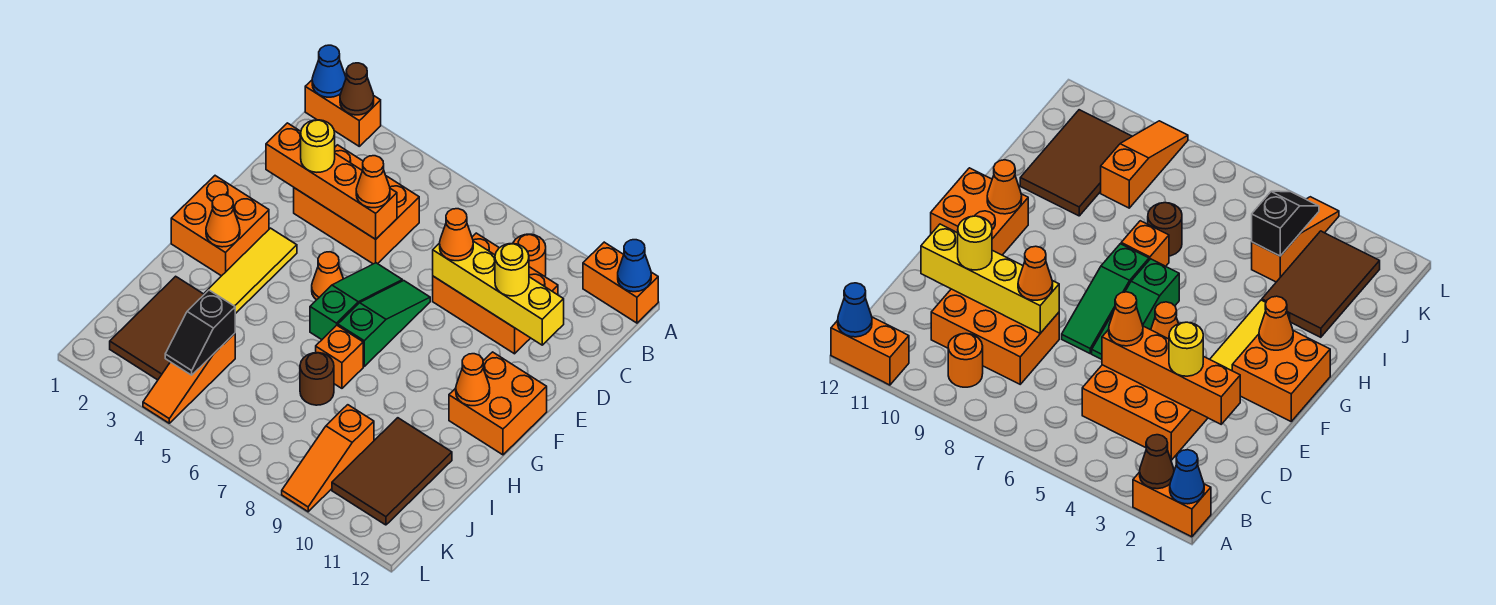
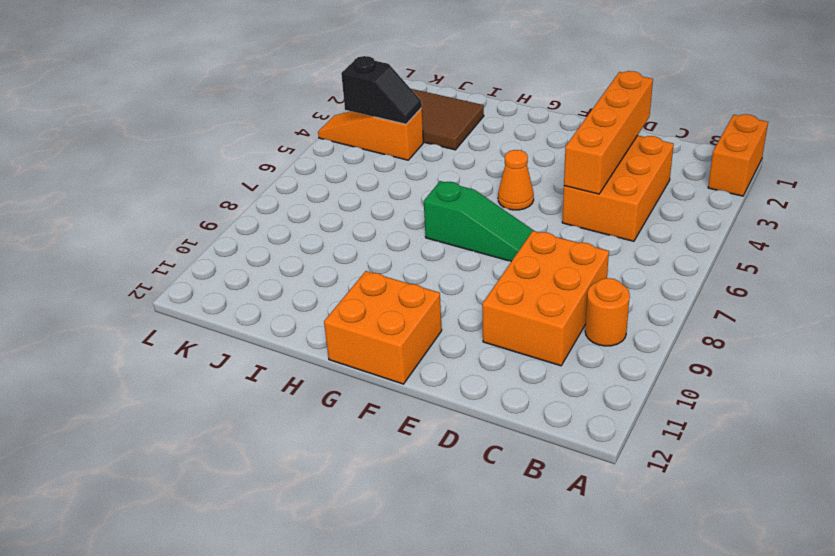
black slope J4:K4 level 2 top K -> black slope J4:K4 level 2 top J
none -> orange brick A11:A12 level 1
none -> green slope E6:G6 level 1 top G
none -> orange brick F1:G2 level 1

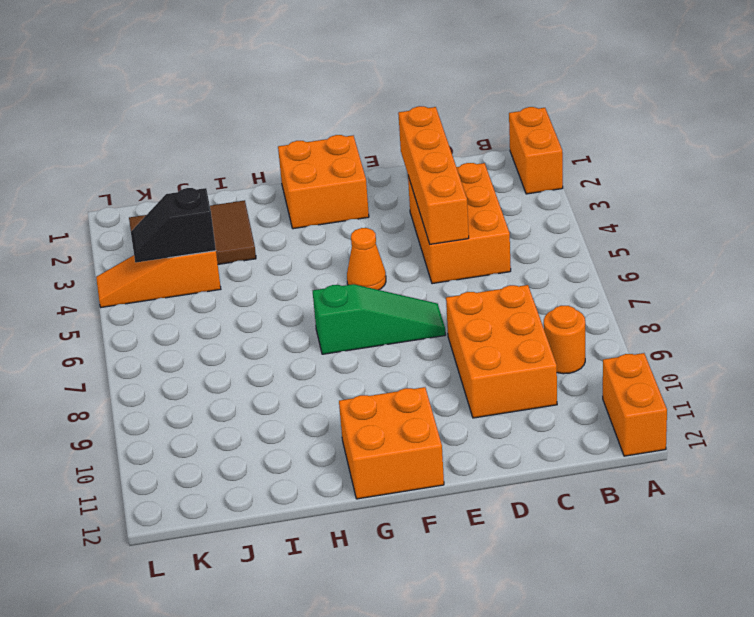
none -> green slope E6:G6 level 1 top G
none -> yellow tile F3:H3 level 1
none -> orange brick H7 level 1

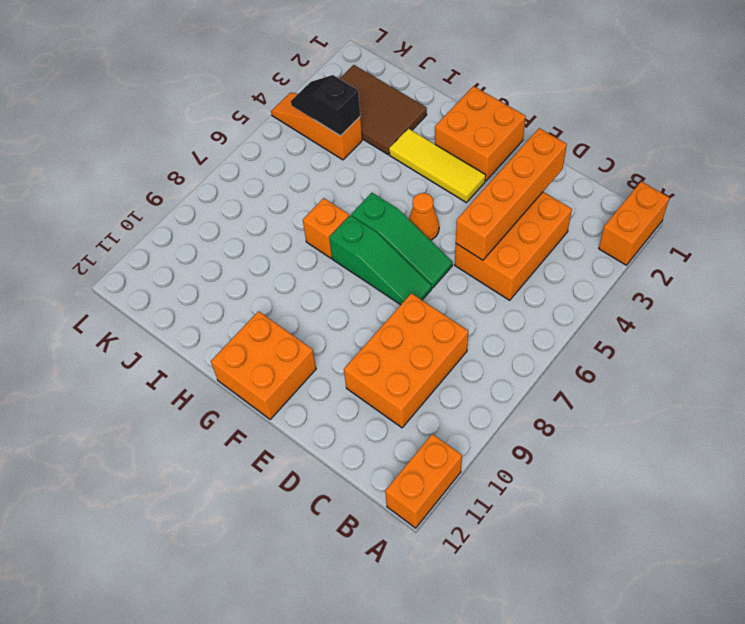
none -> orange round brick B9 level 1
none -> brown round brick I7 level 1
none -> brown tile I10:K11 level 1

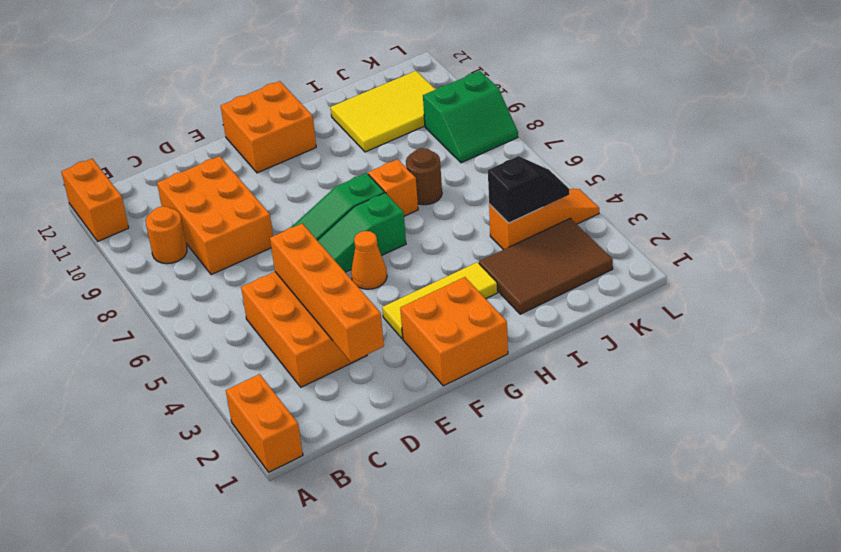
yellow tile I10:K11 level 1 -> brown tile I10:K11 level 1
green slope K8:L9 level 1 top 9 -> orange slope J9:L9 level 1 top J
none -> blue cone A1 level 2
none -> brown cone A2 level 2
none -> blue cone A12 level 2

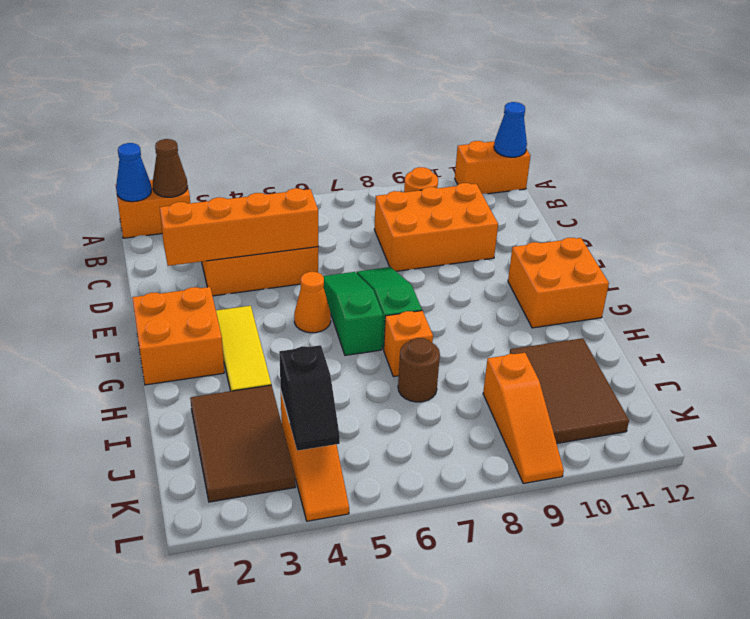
none -> yellow brick D8:D11 level 2
none -> orange cone G2 level 2
none -> orange cone G11 level 2

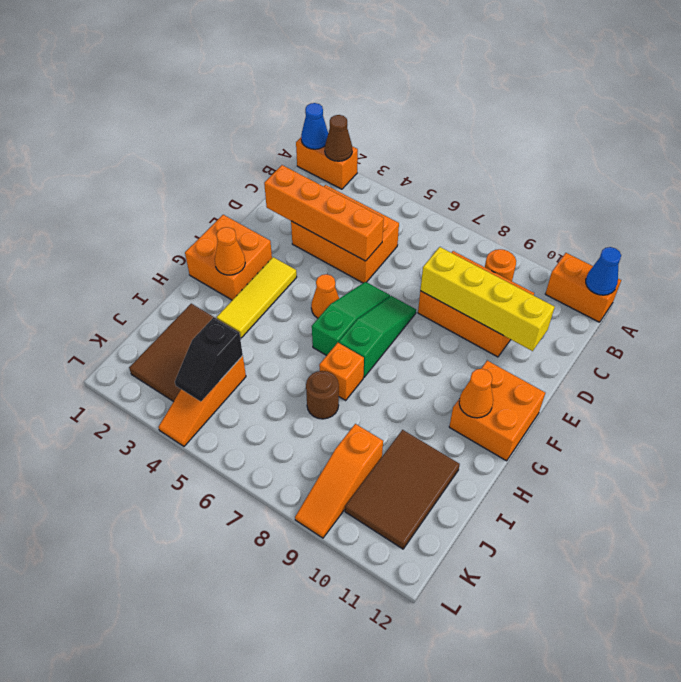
none -> yellow round brick D3 level 3
none -> orange cone D5 level 3
none -> orange cone D8 level 3

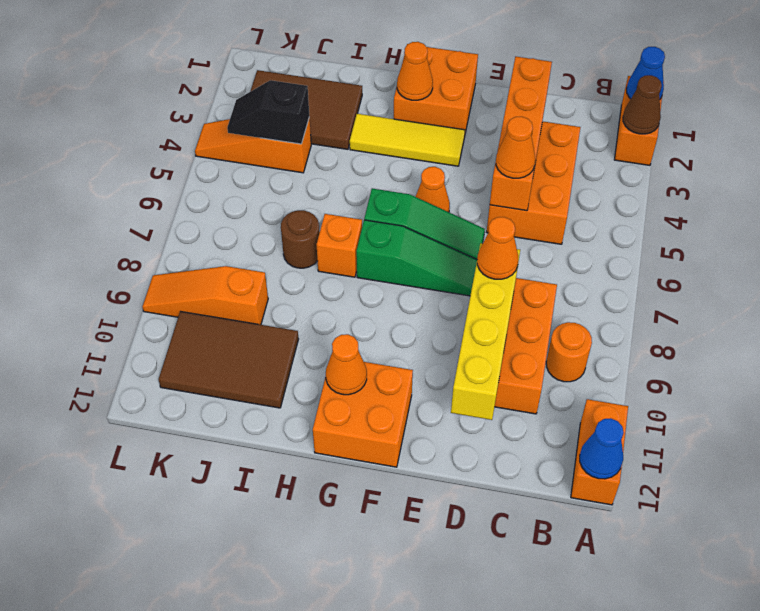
none -> yellow round brick D3 level 3
none -> yellow round brick D10 level 3

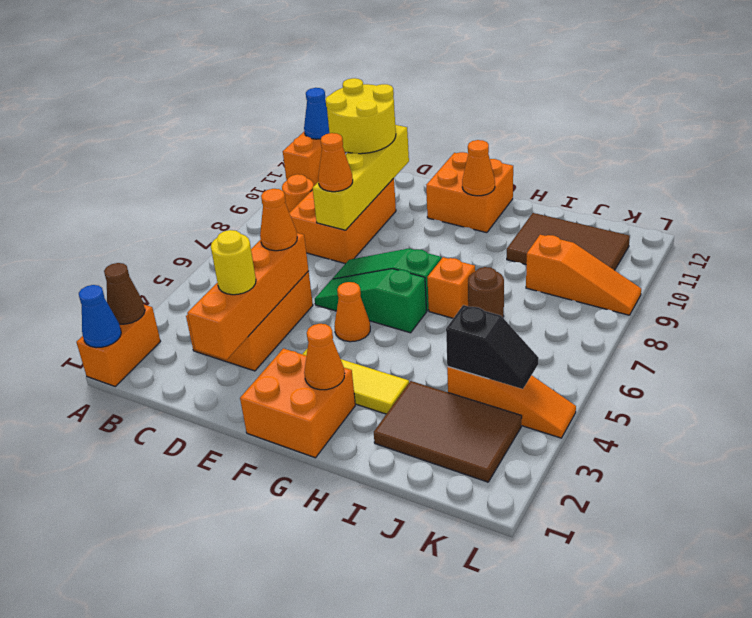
yellow round brick C10:D11 level 3 -> yellow round brick D10 level 3

